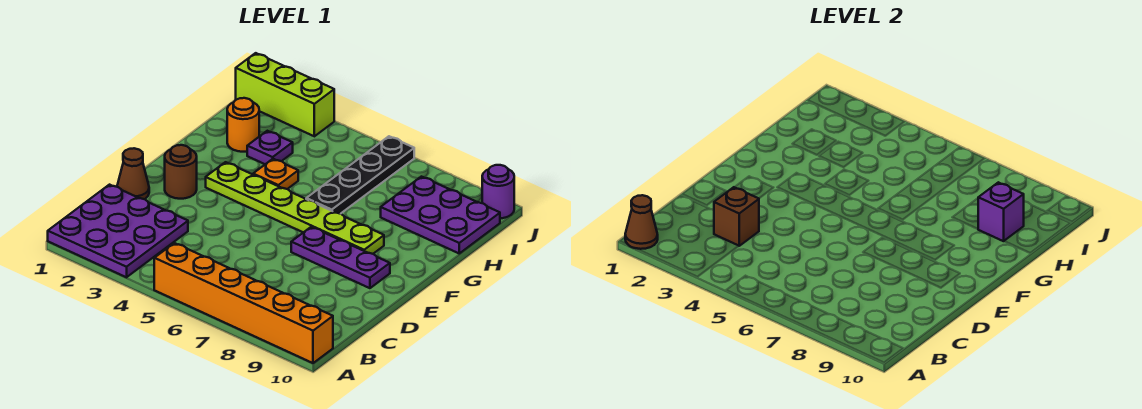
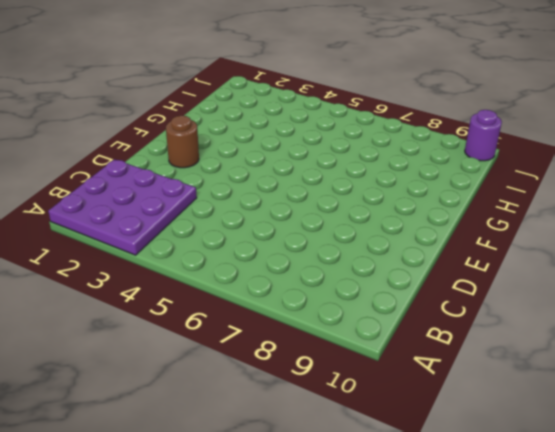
none -> orange brick A5:A10 level 1
none -> brown cone D1 level 1
none -> purple plate E7:E9 level 1

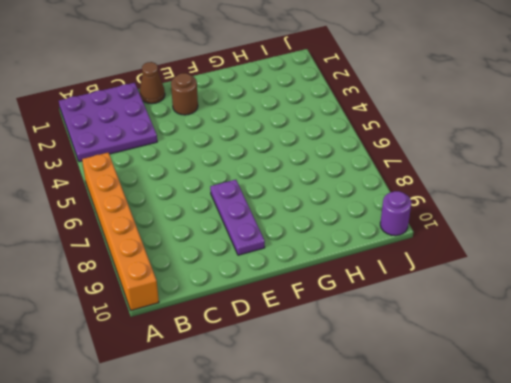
none -> lime plate F3:F8 level 1
none -> orange plate G4 level 1
none -> black plate G6:J6 level 1

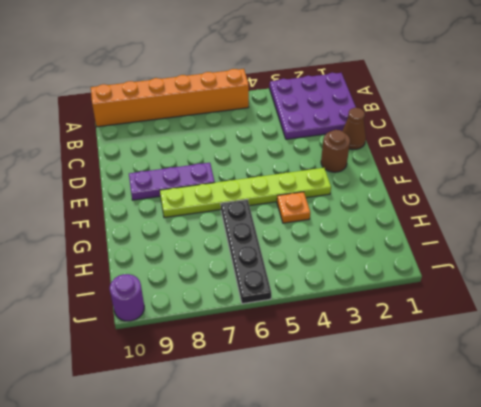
none -> orange round brick H2 level 1
none -> purple plate H3 level 1
none -> purple plate H8:I10 level 1

